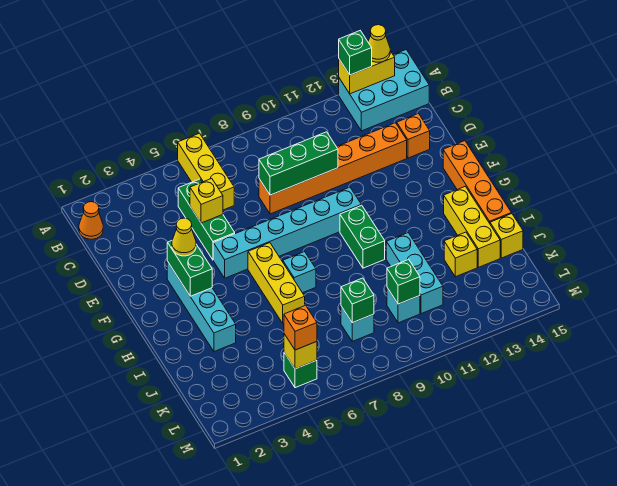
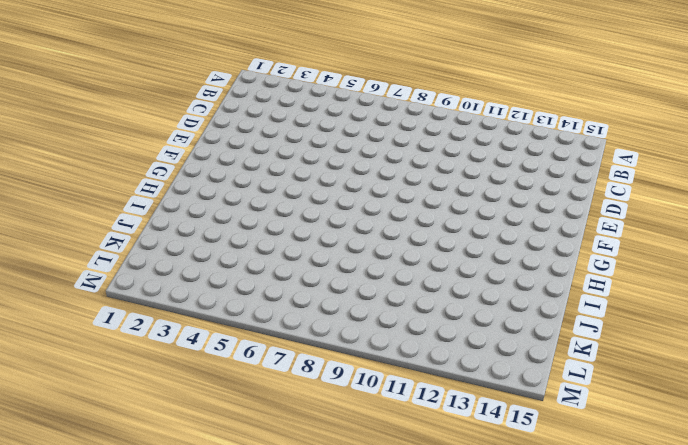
none -> yellow brick A6:C6 level 1
none -> cyan brick A13:B15 level 1
none -> orange cone B1 level 1
none -> green brick C5:E5 level 1

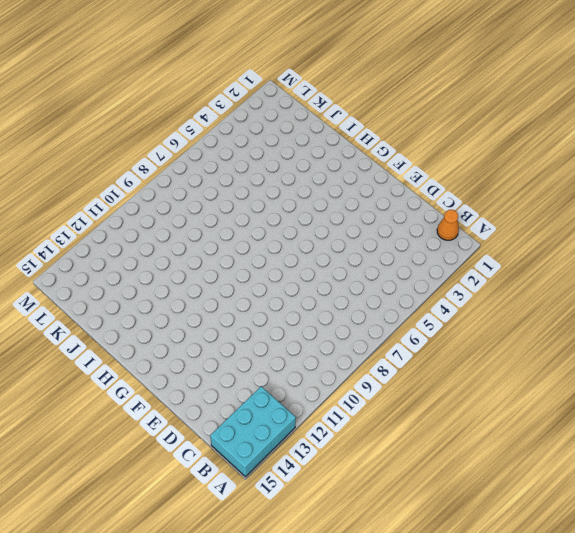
none -> yellow brick A6:C6 level 1
none -> green brick C5:E5 level 1
none -> orange brick D8:D13 level 1
none -> orange brick D14 level 1

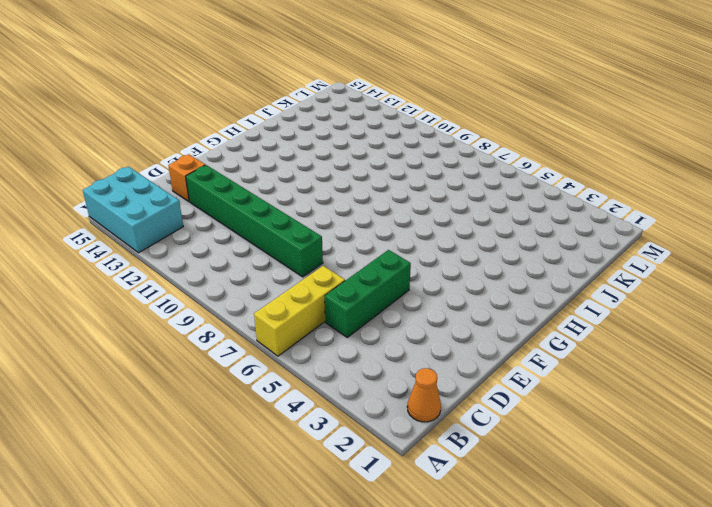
green brick D8:D13 level 1 -> orange brick D8:D13 level 1
none -> cyan brick F3:I3 level 1
none -> cyan brick F5:F10 level 1
none -> orange brick F15:I15 level 1
none -> yellow brick G6:I6 level 1

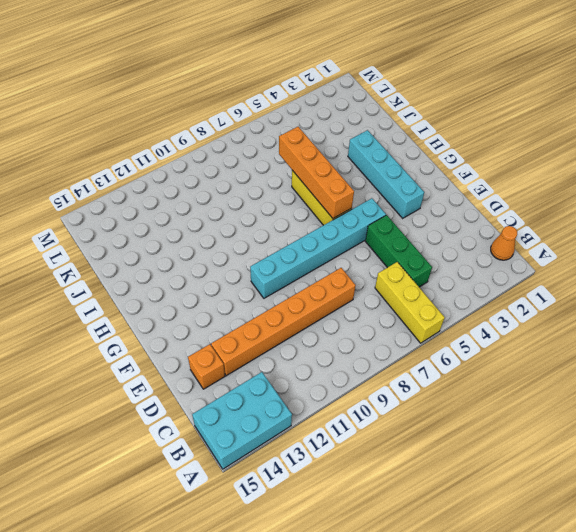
orange brick G6:J6 level 2 -> orange brick F15:I15 level 1
none -> green brick G10:H10 level 1
none -> cyan brick H7 level 1
none -> yellow brick H14:J14 level 1
none -> cyan brick I11:K11 level 1

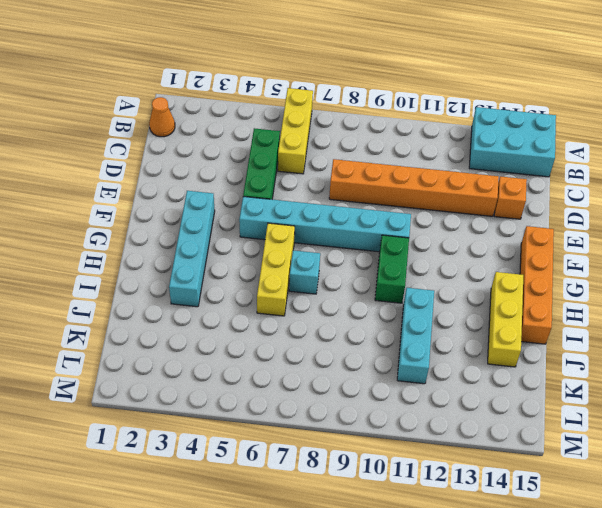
none -> yellow brick J13 level 1
none -> yellow brick J15 level 1
none -> cyan brick K8 level 1
none -> cyan brick K10 level 1

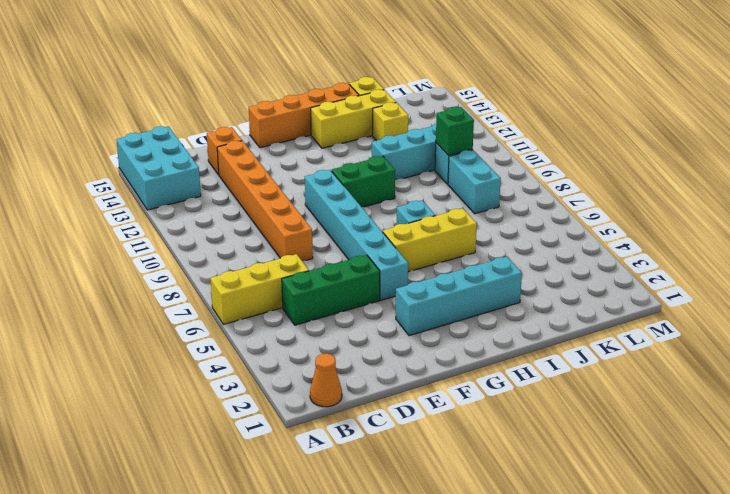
cyan brick K8:K9 level 1 -> cyan brick K8 level 1
none -> green brick L5 level 1
none -> yellow brick A13:A14 level 2
none -> yellow brick D5 level 2
none -> green brick D8:D10 level 2

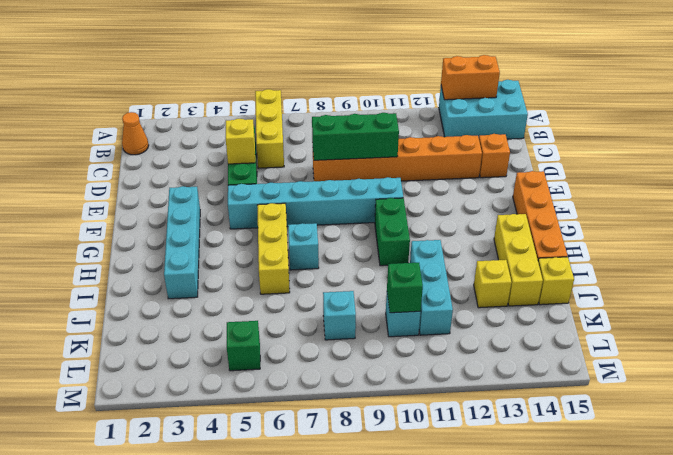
orange brick A13:A14 level 2 -> yellow brick A13:A14 level 2
none -> green brick F3:G3 level 2
none -> green brick K8 level 2
none -> yellow brick L5 level 2
none -> green brick A13 level 3

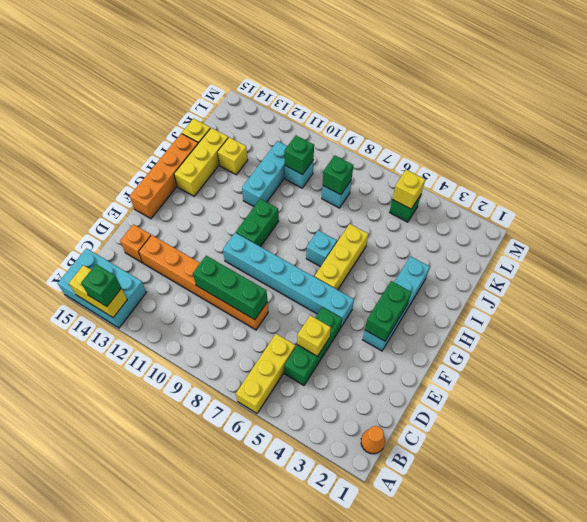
none -> yellow cone A14 level 3
none -> yellow cone F3 level 3
none -> orange brick L5 level 3

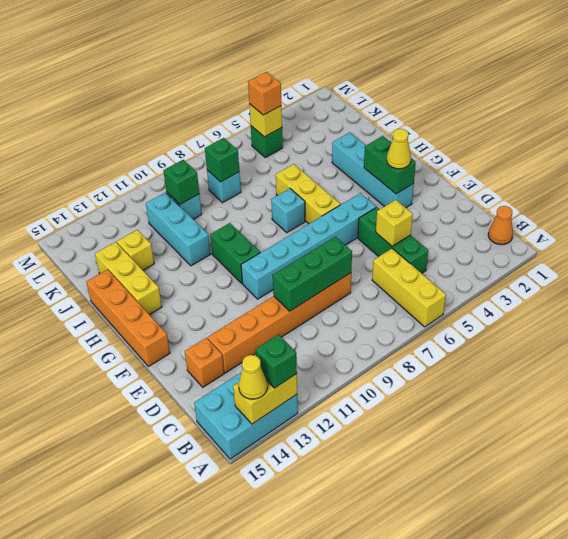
none -> yellow brick J15 level 1

